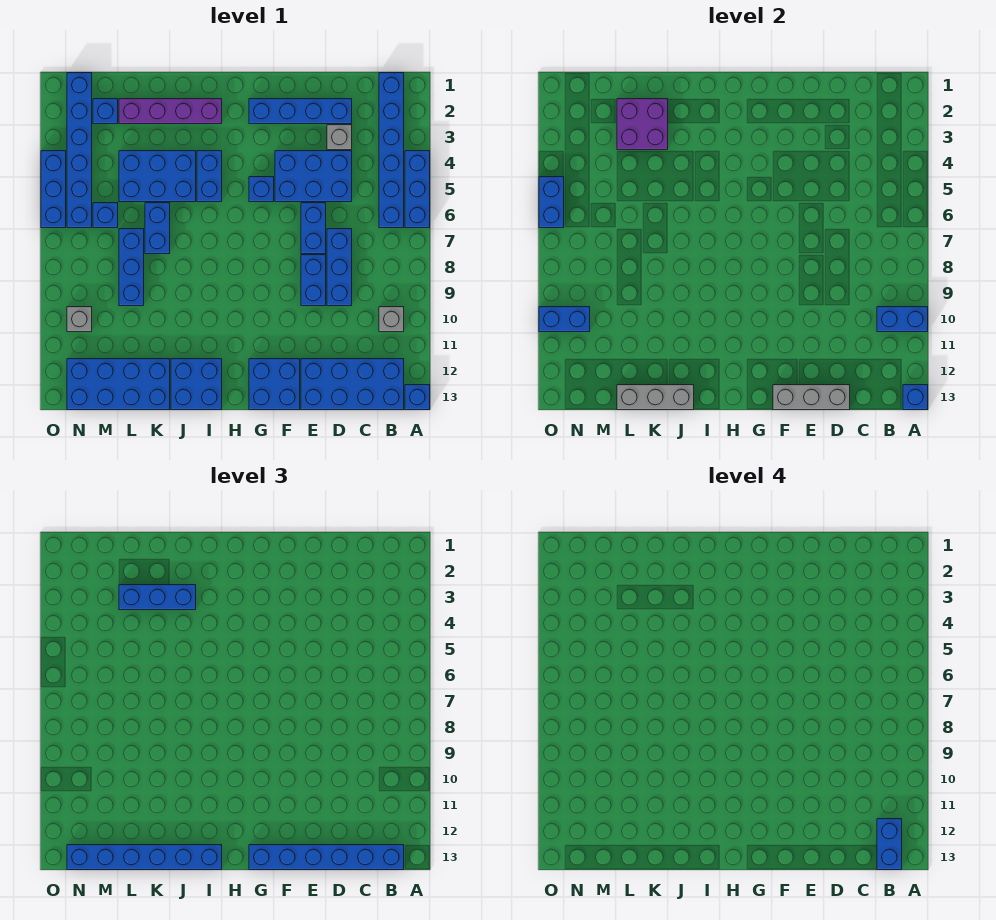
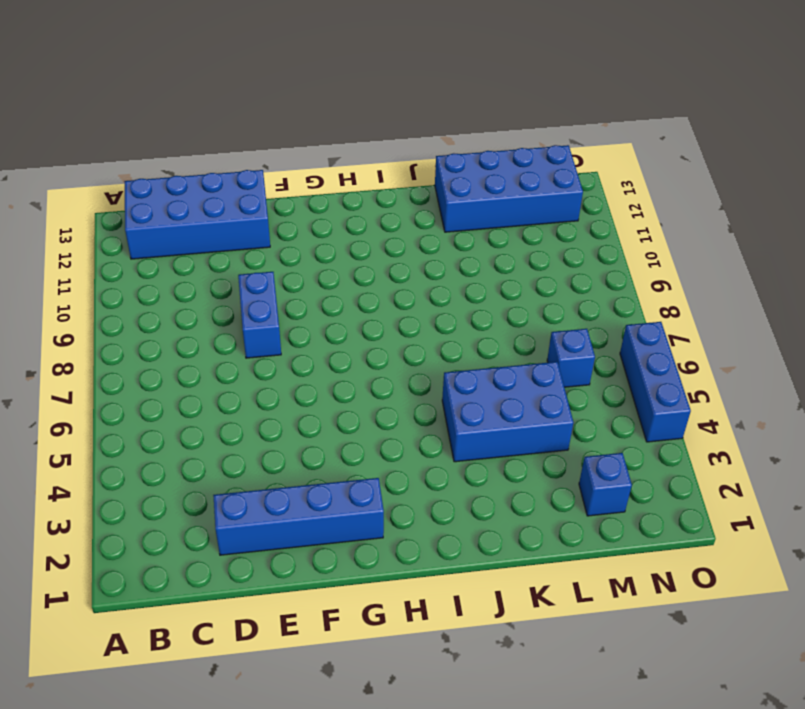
none -> blue brick A4:A6 level 1
none -> blue brick A13 level 1
none -> blue brick B1:B6 level 1
none -> grey brick B10 level 1

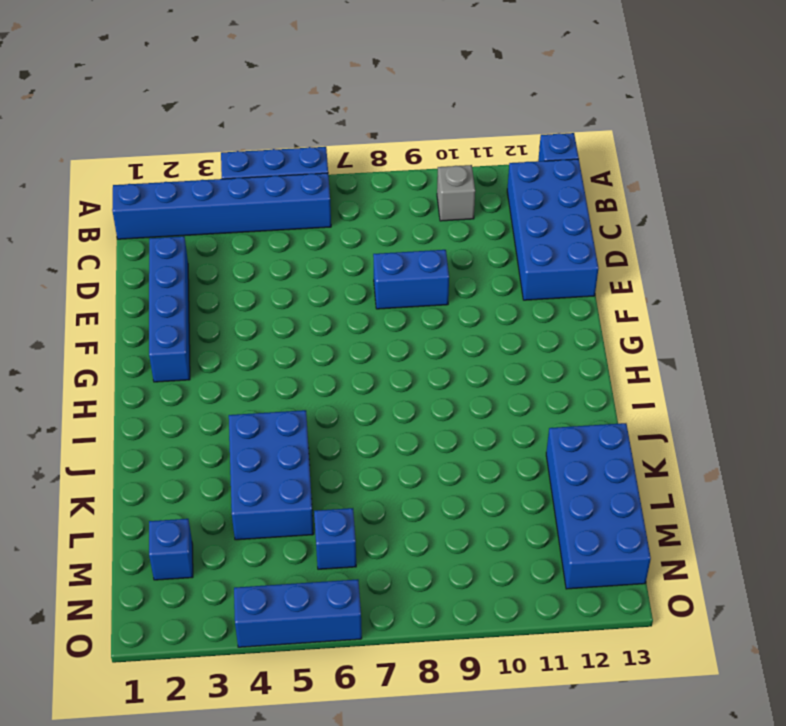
none -> grey brick D3 level 1
none -> blue brick D4:F5 level 1
none -> blue brick D7:D9 level 1
none -> blue brick E6:E7 level 1

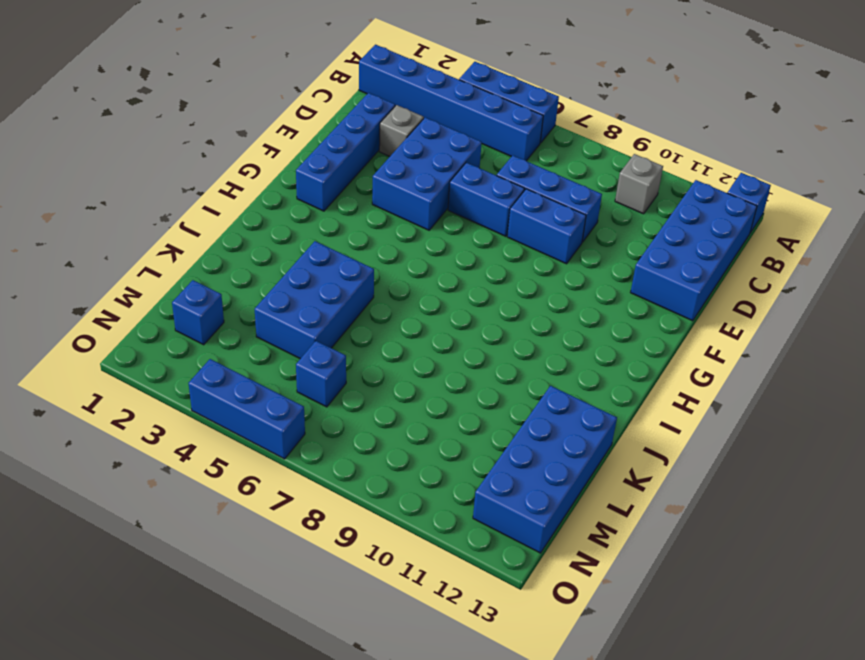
none -> blue brick F12:G13 level 1
none -> blue brick G5 level 1
none -> purple brick I2:L2 level 1
none -> blue brick I4:I5 level 1

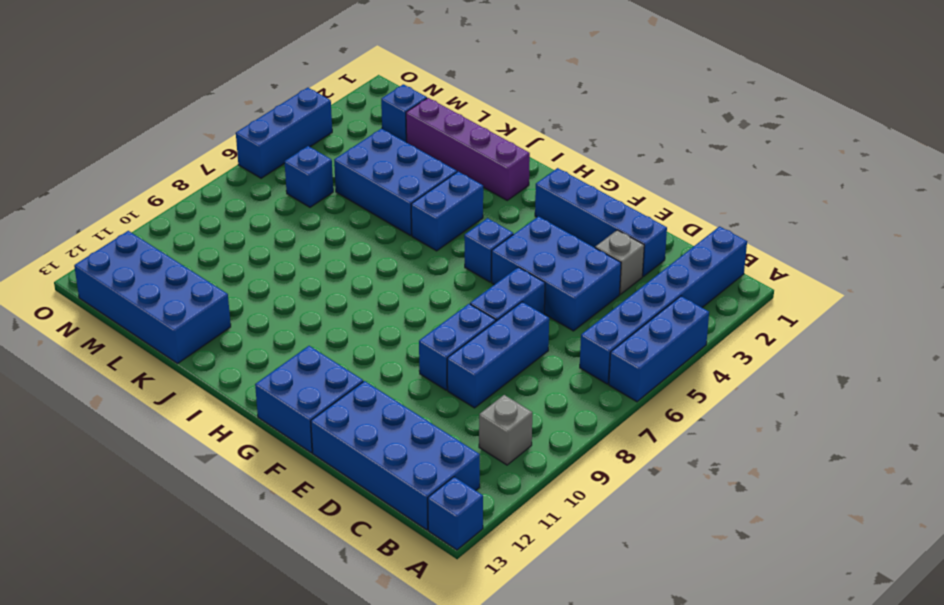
none -> blue brick I12:J13 level 1
none -> blue brick K6:K7 level 1
none -> blue brick L7:L9 level 1
none -> blue brick N1:N6 level 1

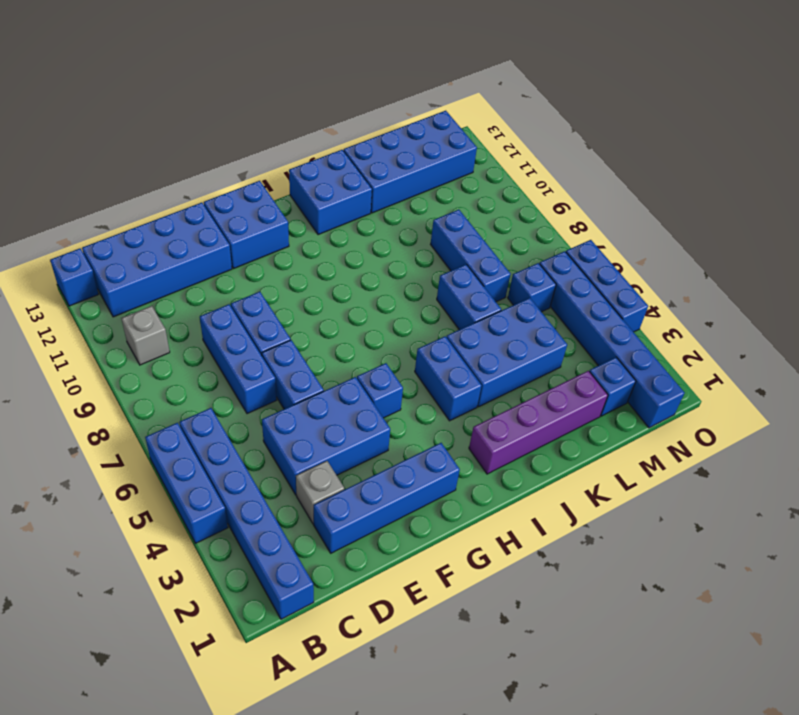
none -> grey brick N10 level 1
none -> blue brick A10:B10 level 2
none -> blue brick A13 level 2
none -> grey brick D13:F13 level 2

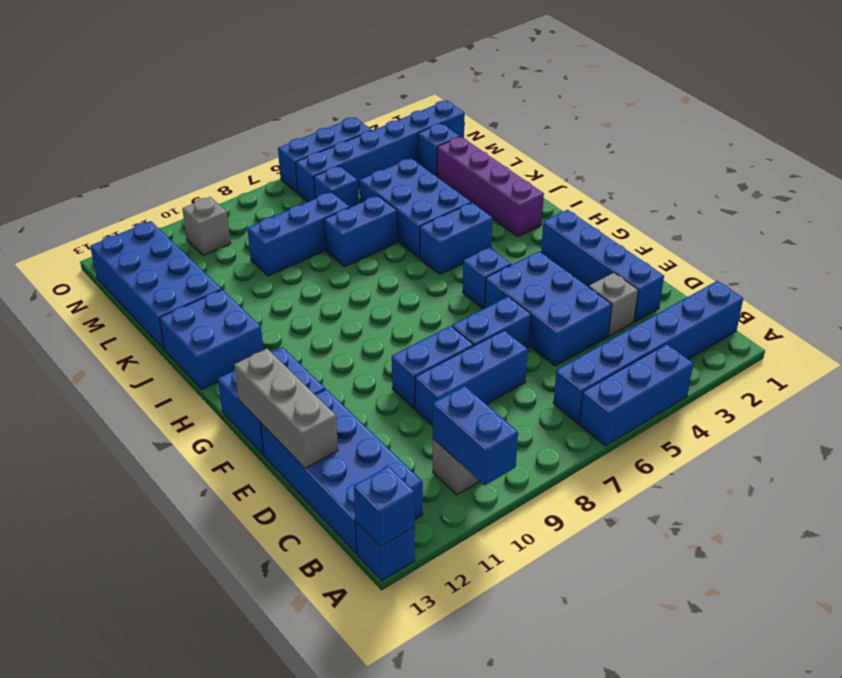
none -> grey brick J13:L13 level 2
none -> purple brick K2:L3 level 2
none -> blue brick N10:O10 level 2
none -> blue brick O5:O6 level 2

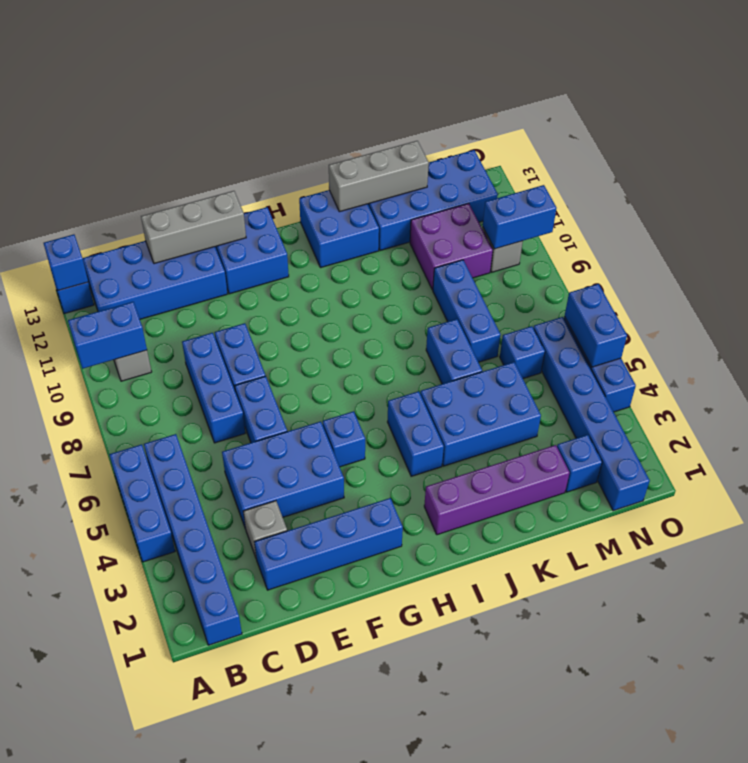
purple brick L10:M11 level 1 -> purple brick K2:L3 level 2
none -> blue brick B13:G13 level 3
none -> blue brick I13:N13 level 3
none -> blue brick J3:L3 level 3
none -> blue brick B12:B13 level 4

